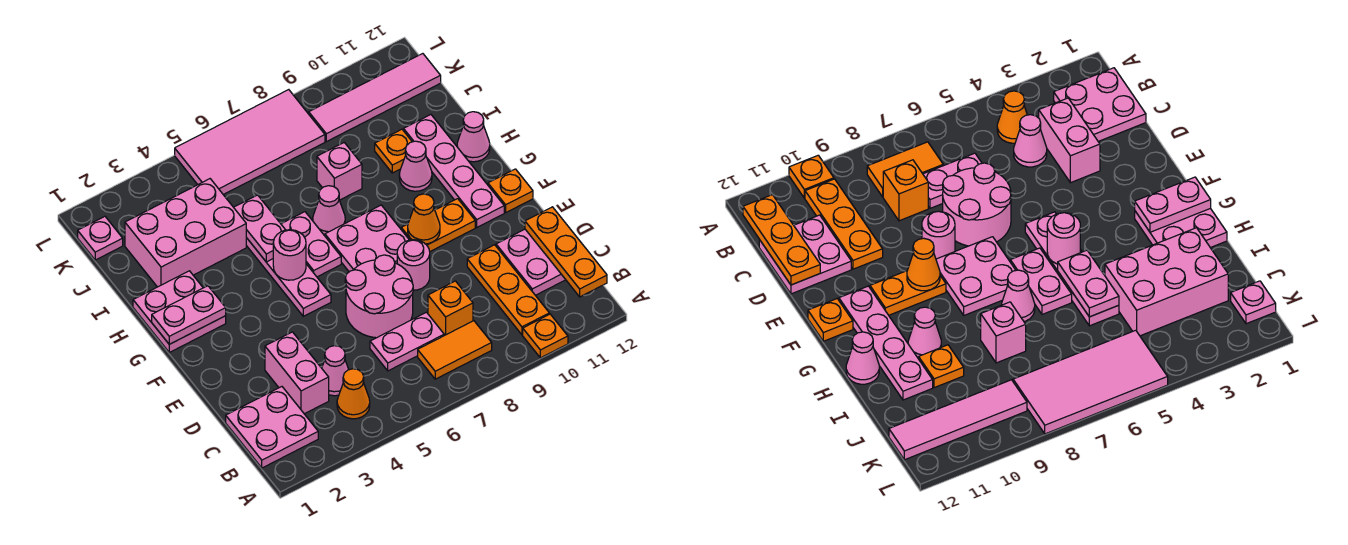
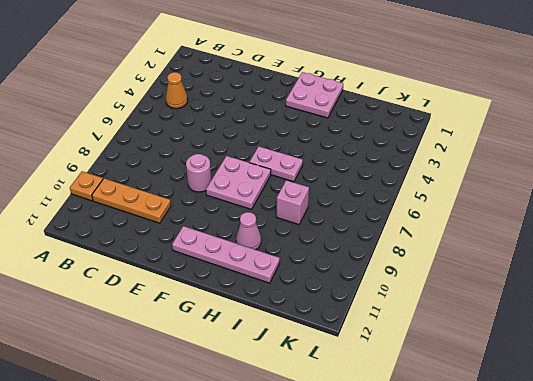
none -> pink plate B1:C2 level 1
none -> orange tile B7:B8 level 1
none -> pink brick C3:D3 level 1
none -> pink cone C4 level 1

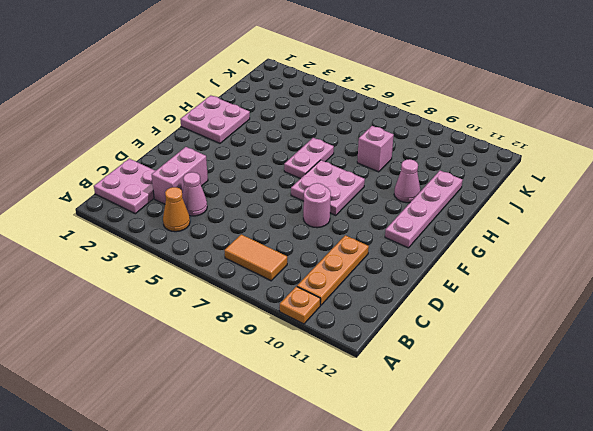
none -> pink plate C6:C7 level 1
none -> orange brick C8 level 1
none -> pink plate C11:D12 level 1
none -> pink round brick D6:E7 level 1

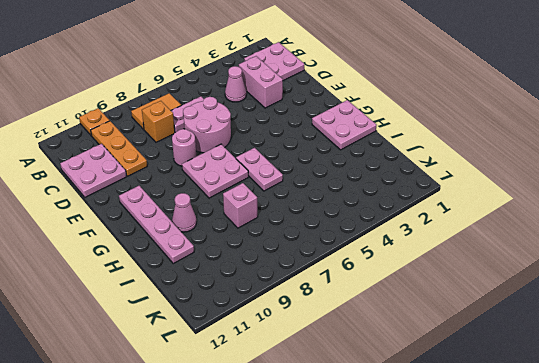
none -> orange cone B4 level 1
none -> pink plate F5:I5 level 1
none -> orange plate F9:F10 level 1
none -> orange plate F12 level 1

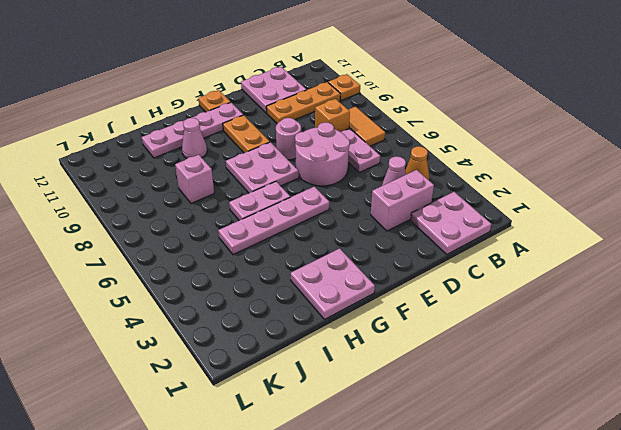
none -> pink cone H7 level 1
none -> pink cone H12 level 1
none -> pink brick I2:J4 level 1
none -> orange plate I10 level 1

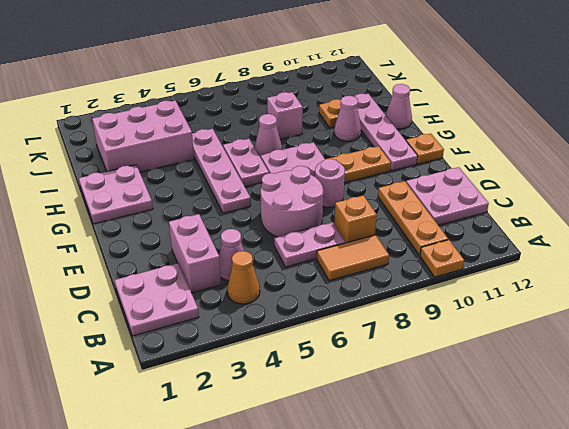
none -> pink plate K1 level 1
none -> pink tile K5:L8 level 1
none -> pink tile K9:K12 level 1
none -> orange plate B12:D12 level 2

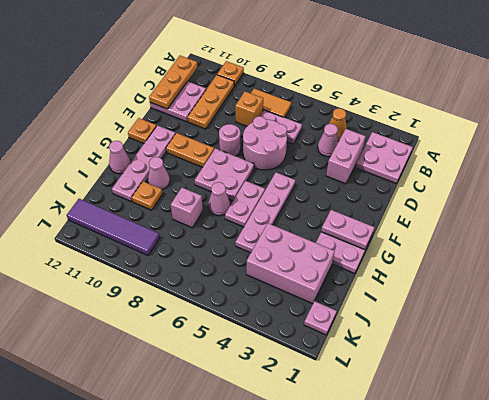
purple tile K9:K12 level 1 -> pink tile K9:K12 level 1
none -> pink tile K5:L8 level 1
none -> orange cone F9 level 2
none -> pink round brick G5 level 2
none -> pink plate H5:I5 level 2

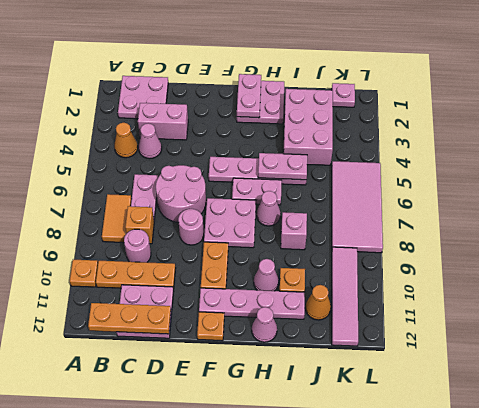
pink round brick C9 level 1 -> pink round brick G5 level 2
orange cone J11 level 1 -> orange cone F9 level 2

